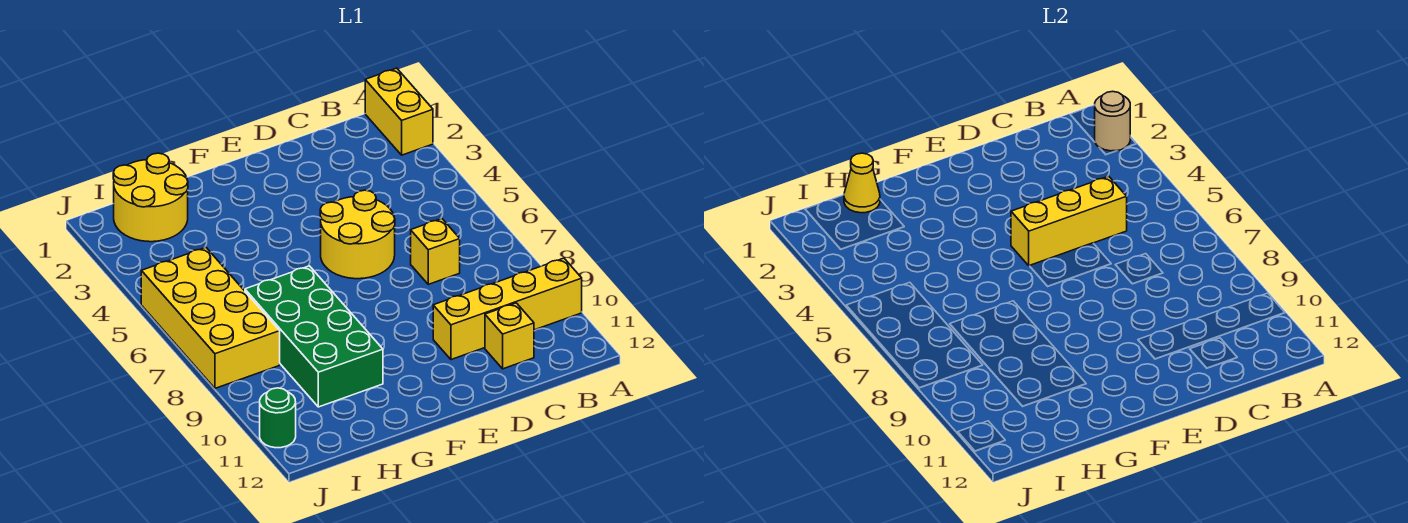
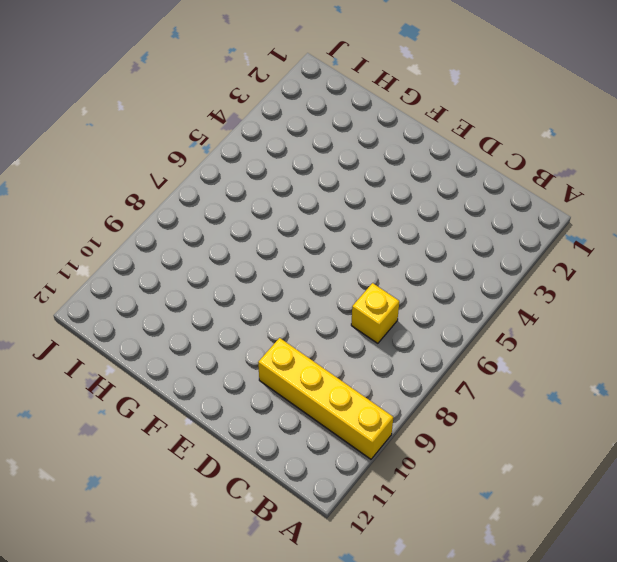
none -> yellow brick A1:A2 level 1
none -> yellow brick C11 level 1
none -> yellow round brick D5:E6 level 1

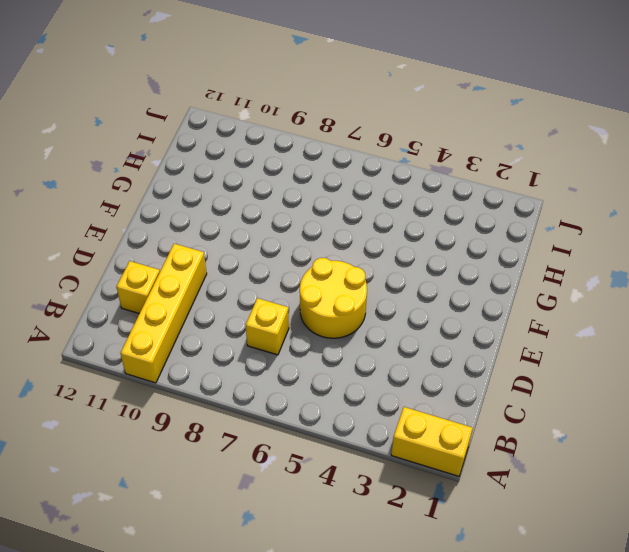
none -> green brick G7:H10 level 1
none -> yellow round brick H1:I2 level 1
none -> yellow brick I5:J8 level 1

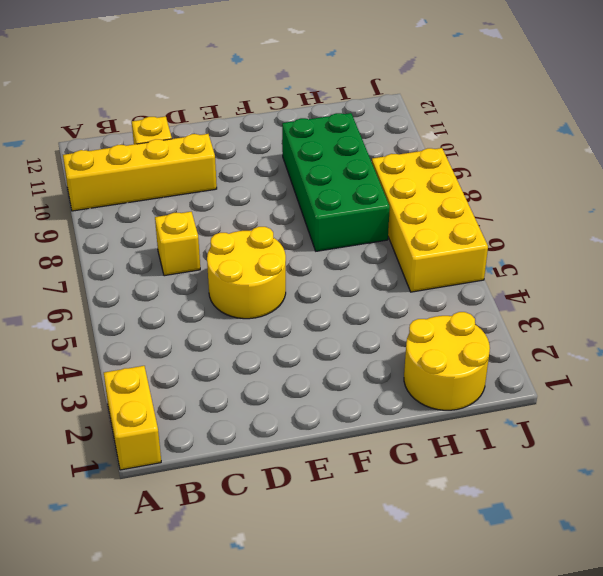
none -> green round brick J11 level 1
none -> tan round brick A2 level 2
none -> yellow brick C5:E5 level 2

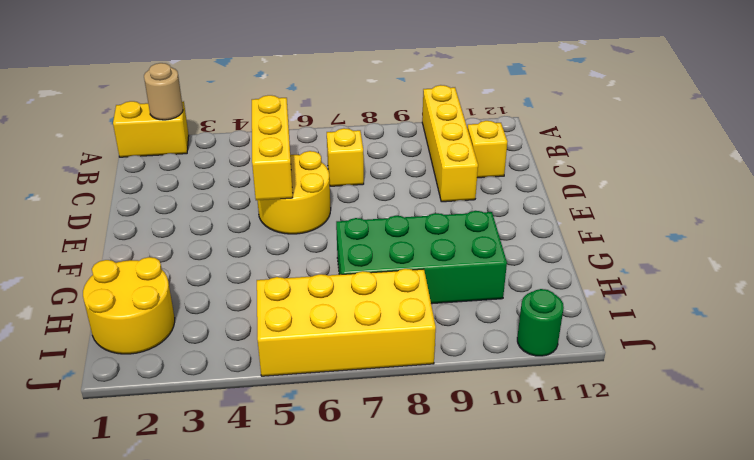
none -> yellow cone H1 level 2

